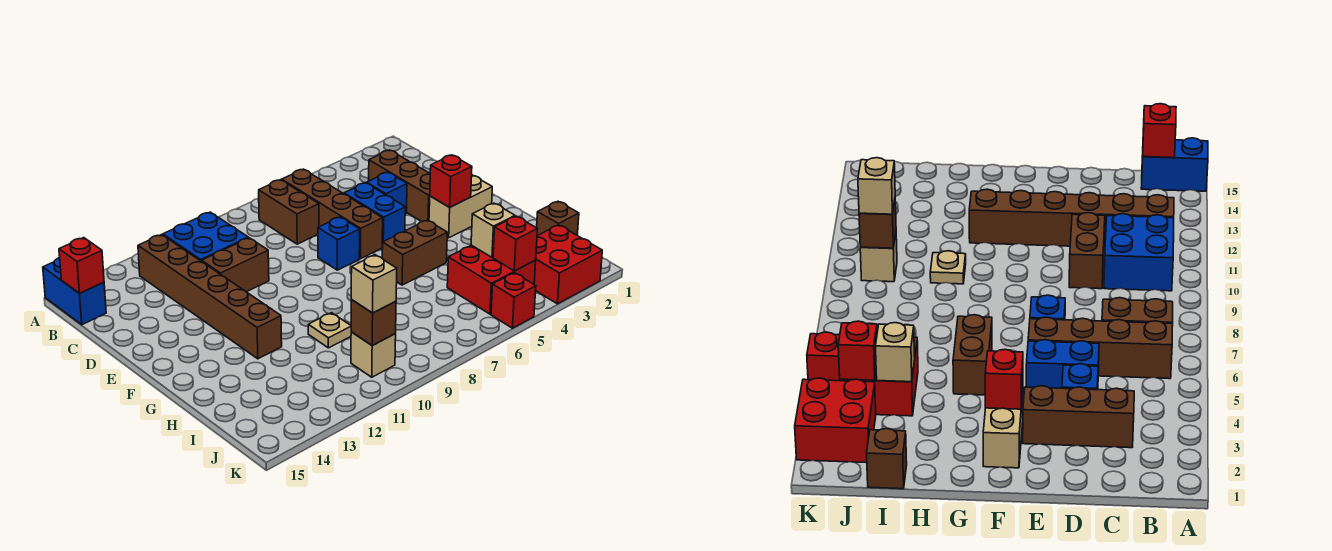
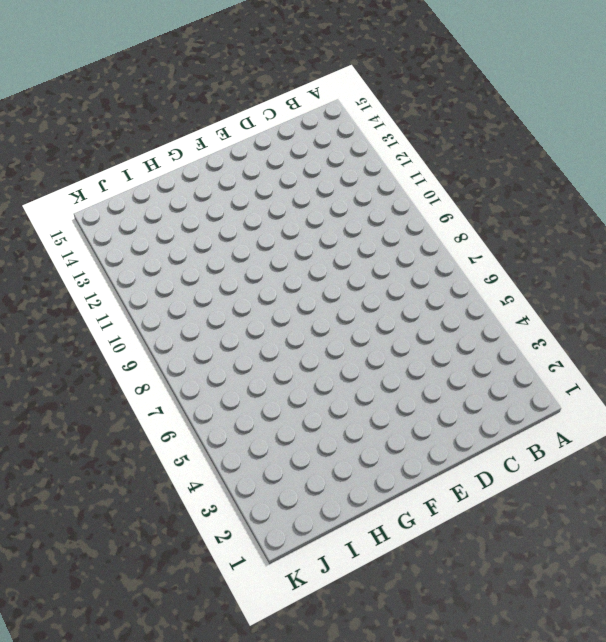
none -> blue brick A15:B15 level 1
none -> brown brick B6:E6 level 1
none -> brown brick B7:C7 level 1

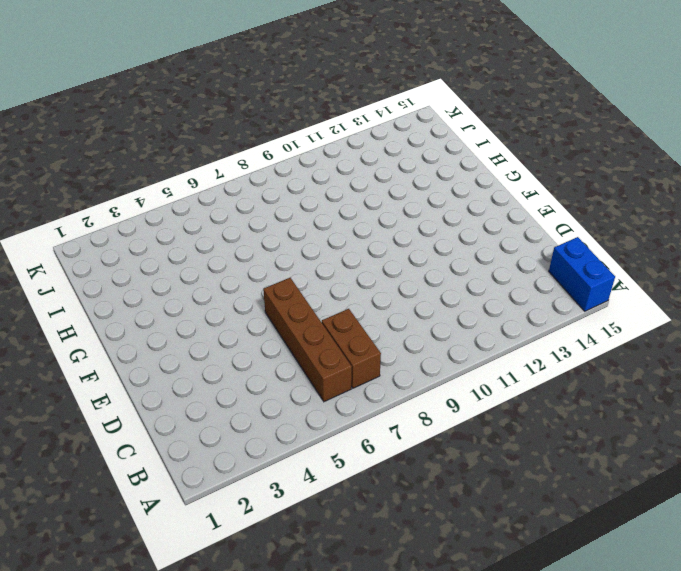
none -> blue brick B10:C11 level 1
none -> brown brick B12:G12 level 1
none -> brown brick C3:E3 level 1

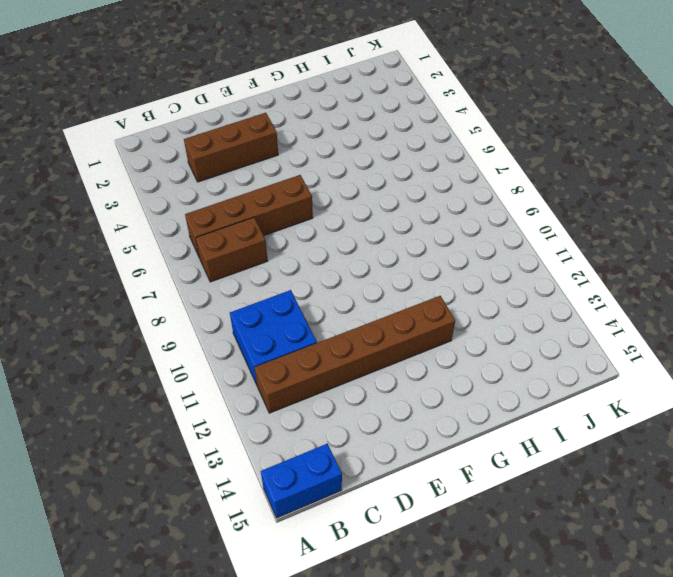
none -> blue brick D4 level 1
none -> blue brick D5:E5 level 1
none -> brown brick D10:D11 level 1

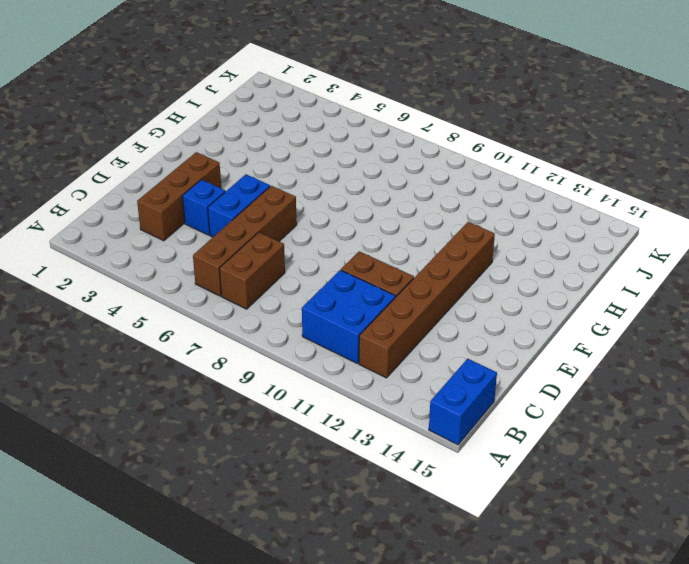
none -> blue brick E7 level 1
none -> tan brick F2:F3 level 1
none -> brown brick G5:G6 level 1

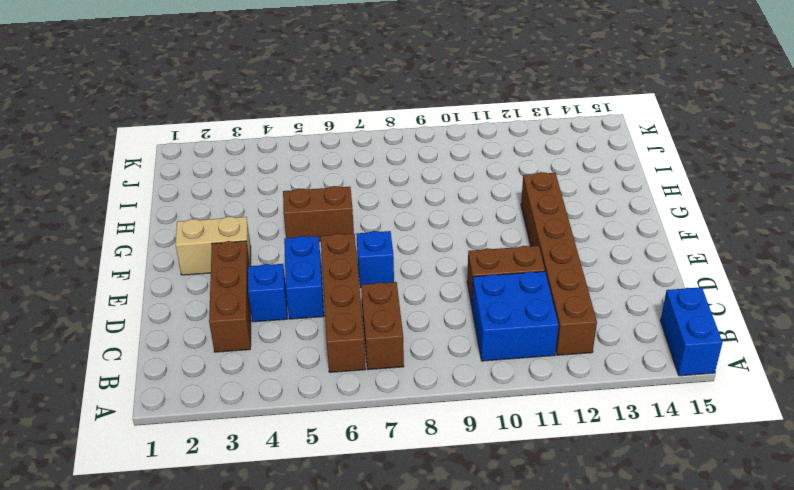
none -> tan plate H10 level 1
none -> brown brick I1 level 1
none -> red brick I4:J5 level 1

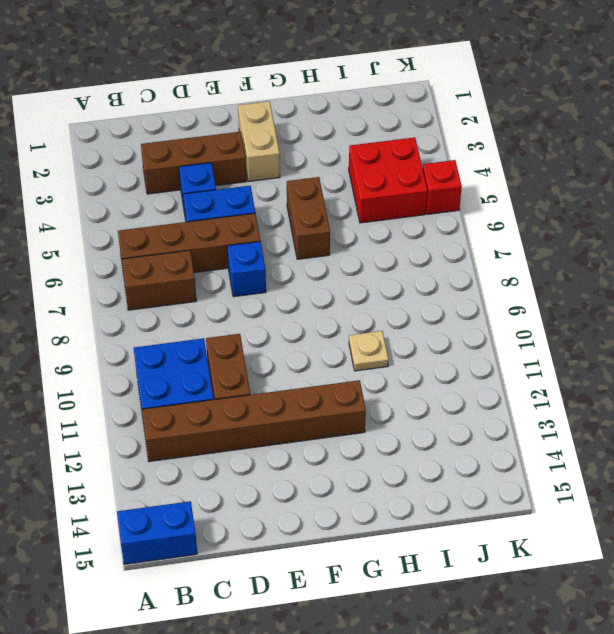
none -> brown brick I1 level 1
none -> red brick J2:K3 level 1
none -> tan brick J10 level 1

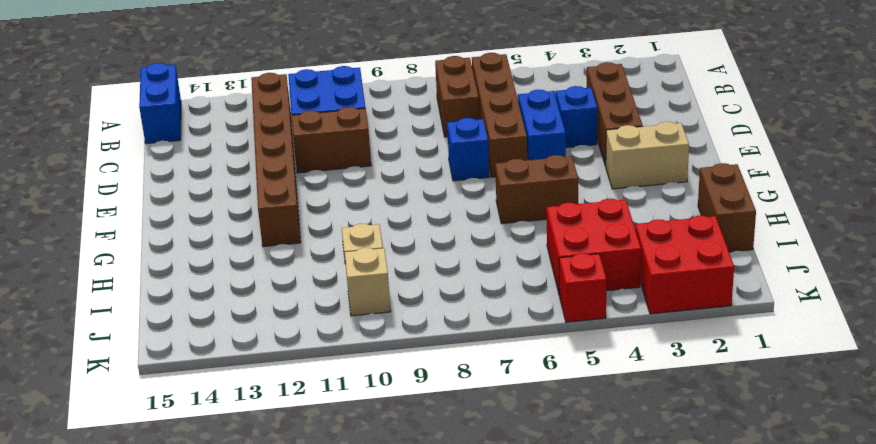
brown brick H1:I1 level 1 -> brown brick I1 level 1
none -> red brick B15 level 2
none -> red brick F3 level 2
none -> tan brick I4 level 2

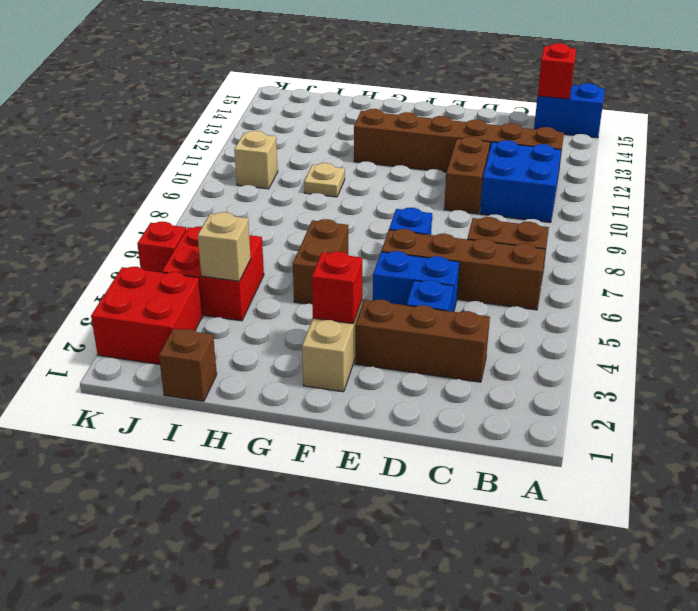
none -> red brick J4 level 2
none -> brown brick J10 level 2
none -> tan brick J10 level 3

